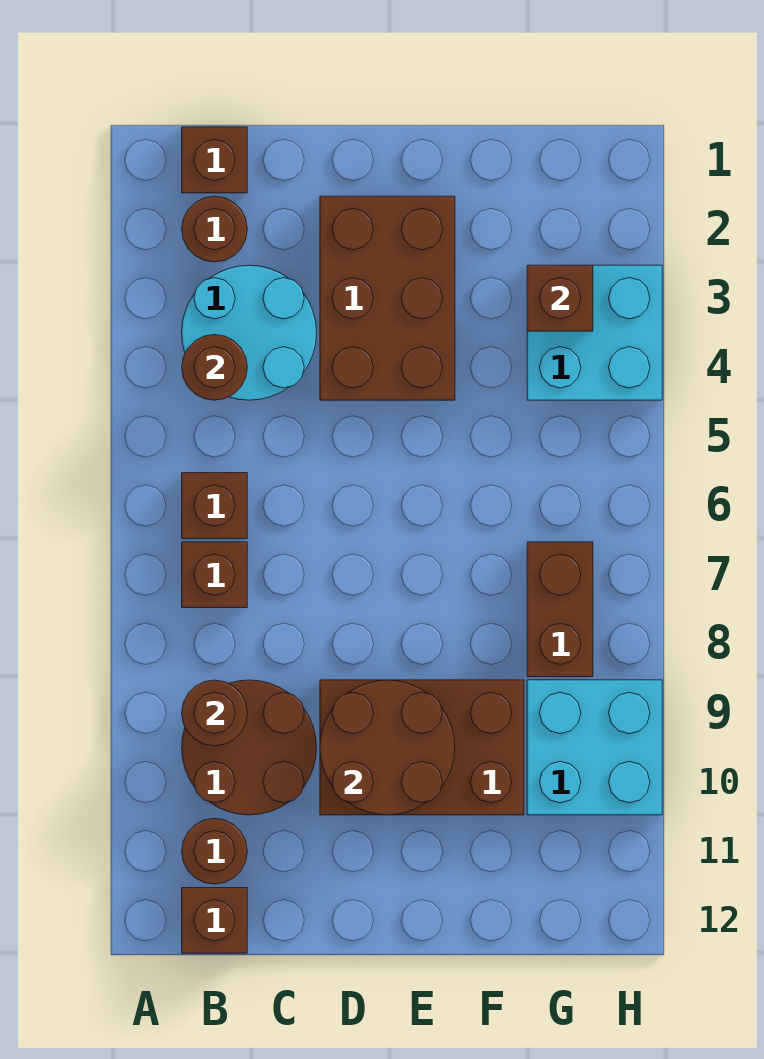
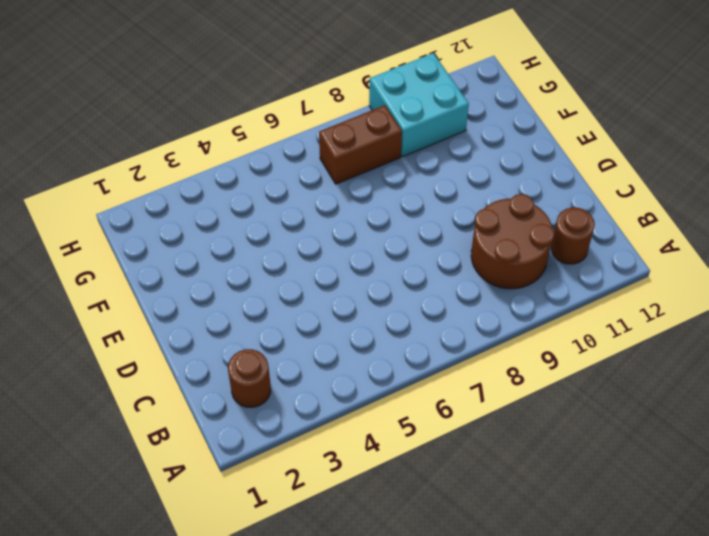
none -> brown brick B1 level 1
none -> cyan round brick B3:C4 level 1
none -> brown brick B6 level 1

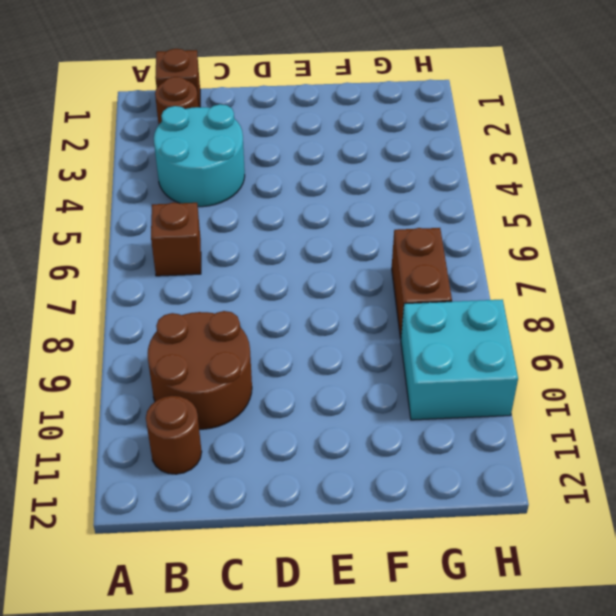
none -> brown brick B7 level 1
none -> brown brick B12 level 1
none -> brown brick D2:E4 level 1

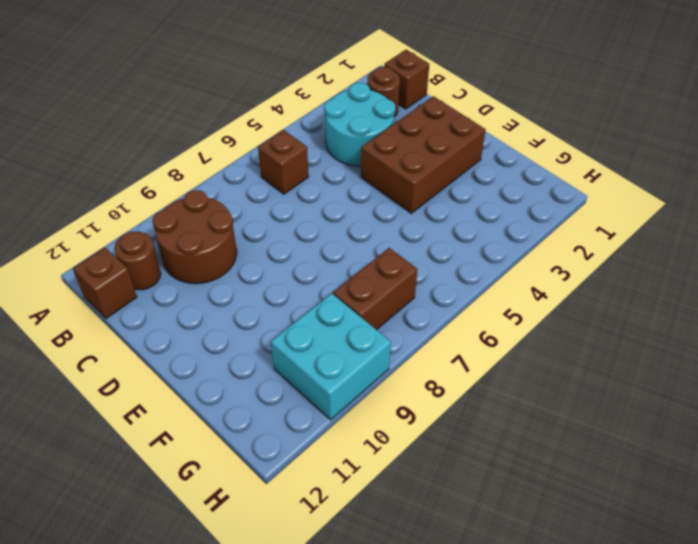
none -> brown brick B7 level 1
none -> brown brick D9:F10 level 1
none -> cyan brick G3:H4 level 1

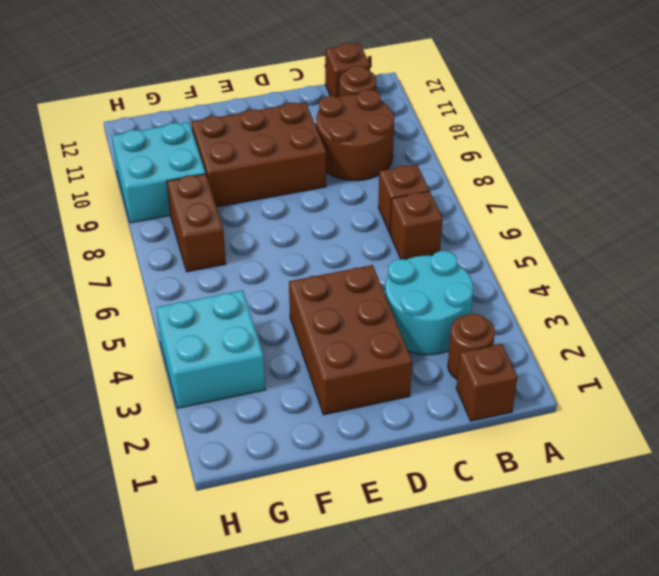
none -> brown round brick B4 level 2
none -> brown round brick B9 level 2
none -> brown round brick D9:E10 level 2

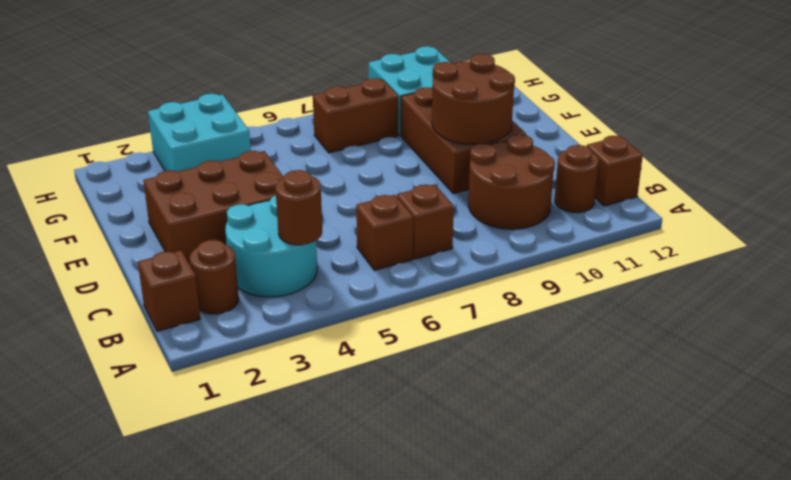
none -> brown round brick B9 level 2
none -> brown brick G3 level 2

